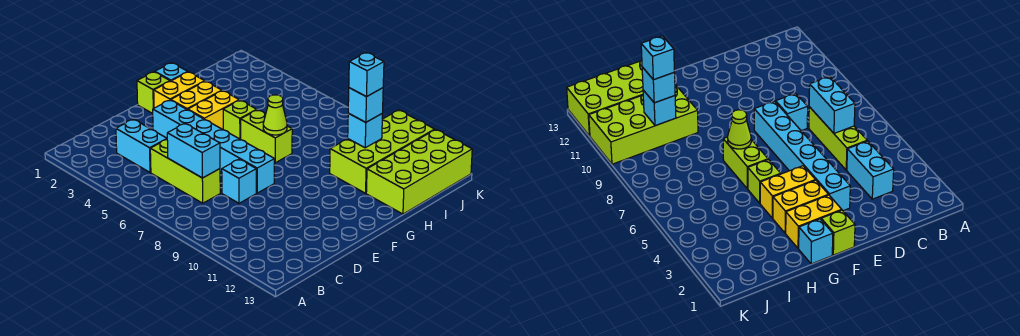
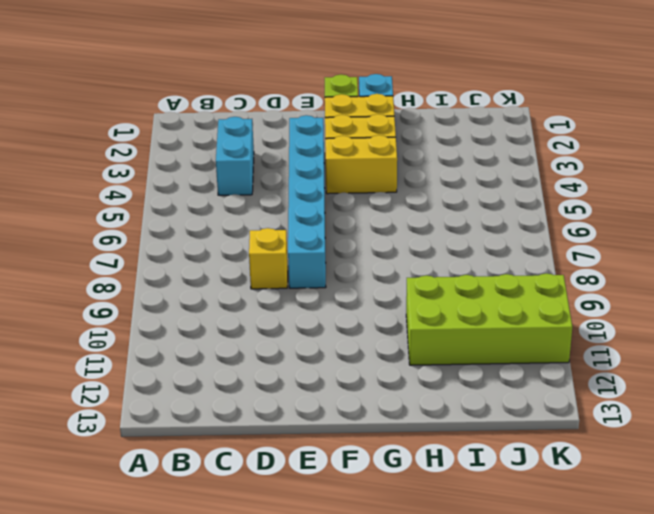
yellow brick D8 level 1 -> cyan brick D8 level 1
none -> lime brick C5:C7 level 1
none -> lime brick G5 level 1
none -> lime brick G6:G7 level 1

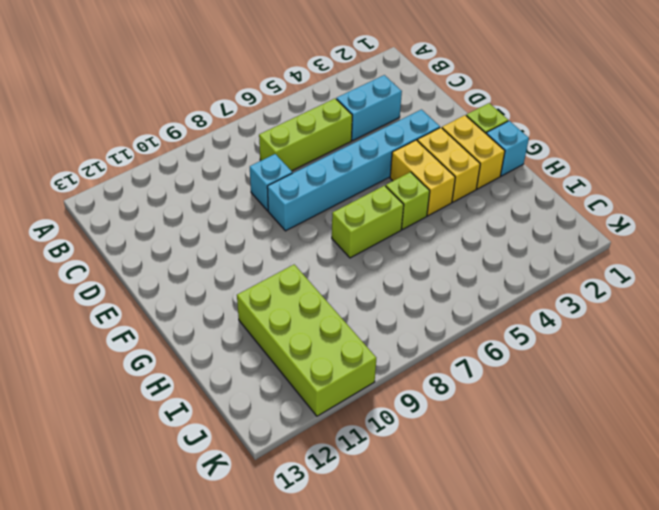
none -> lime brick H12:K13 level 1
none -> cyan brick C6:C7 level 2
none -> lime cone G7 level 2

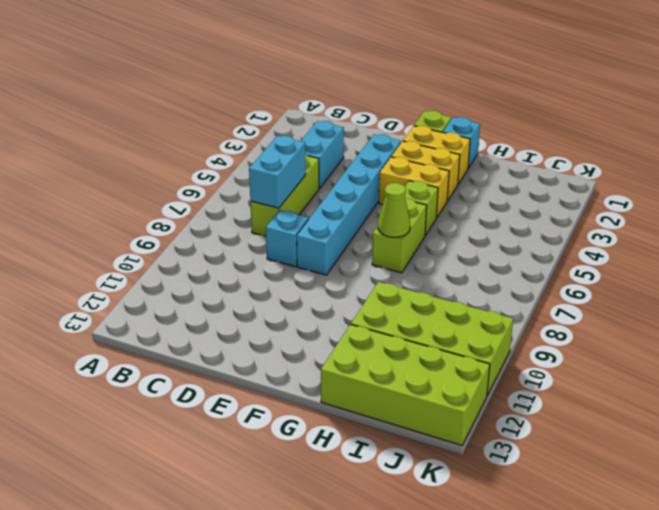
none -> cyan brick I10 level 2
none -> cyan brick I10 level 3
none -> cyan brick I10 level 4

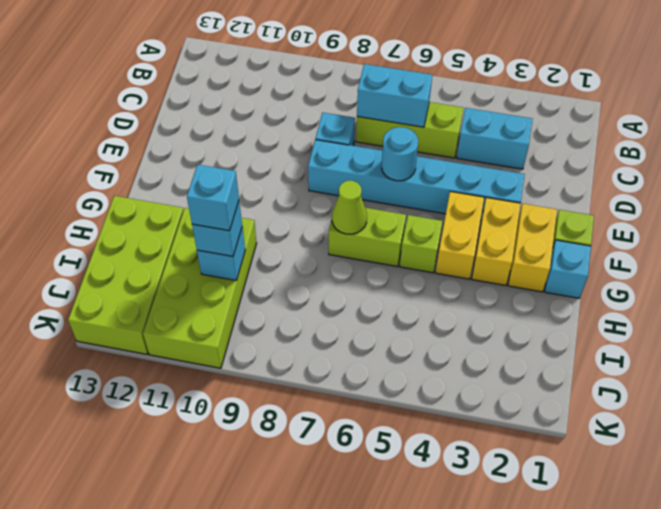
cyan round brick E6 level 2 -> none

